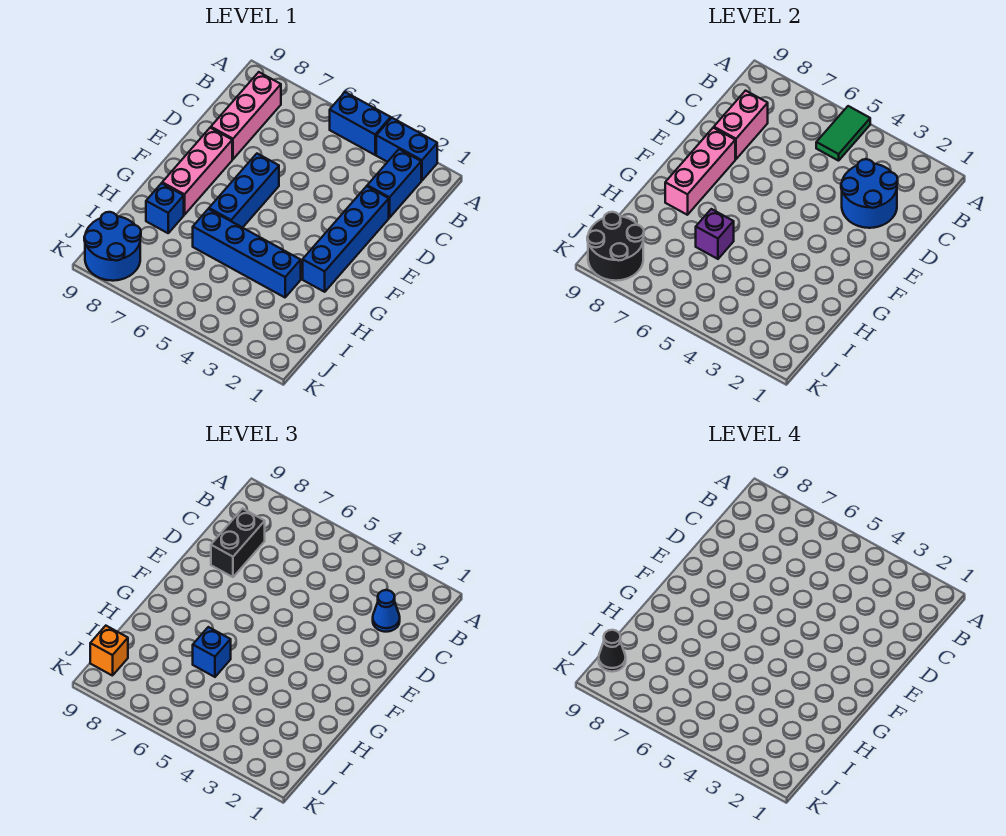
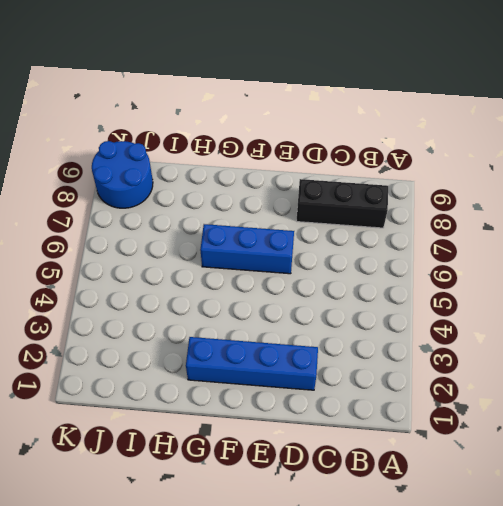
black brick B8:D8 level 1 -> pink brick B8:D8 level 1
none -> blue brick A2:A3 level 1
none -> blue brick A4:A5 level 1
none -> blue brick B2:C2 level 1

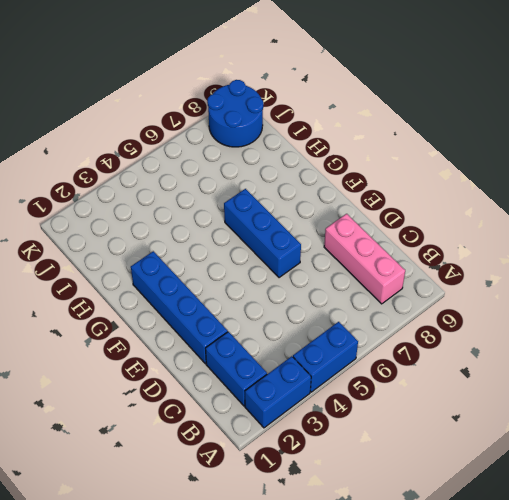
none -> pink brick E8:G8 level 1
none -> blue brick H3:H6 level 1
none -> blue brick H8 level 1

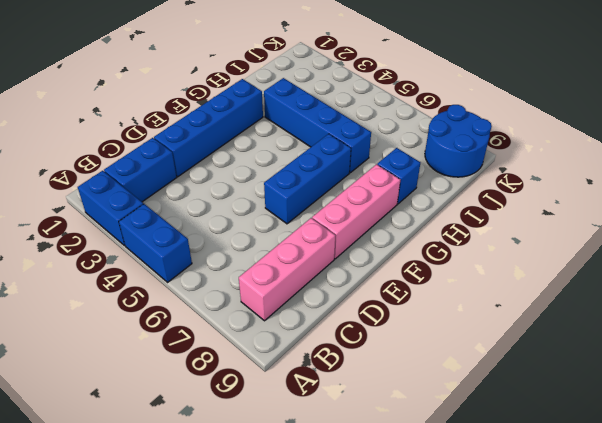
none -> green tile A5:B5 level 2
none -> blue round brick C2:D3 level 2
none -> pink brick C8:D8 level 2

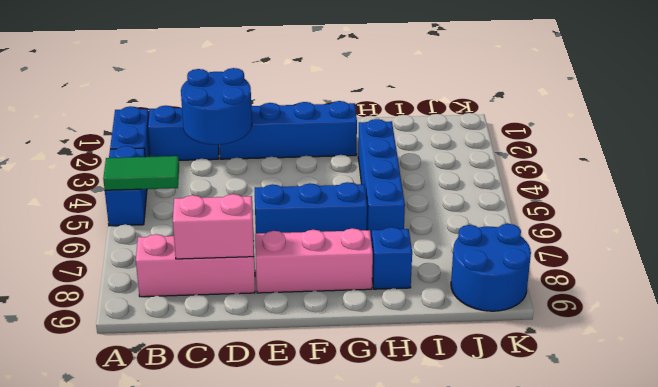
none -> pink brick E8:G8 level 2
none -> purple brick H6 level 2
none -> black round brick J8:K9 level 2

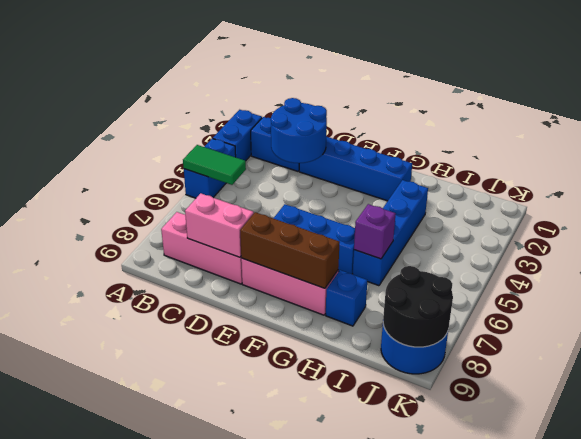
brown brick E8:G8 level 2 -> pink brick E8:G8 level 2
none -> blue cone C2 level 3
none -> black brick C8:D8 level 3
none -> blue brick H6 level 3

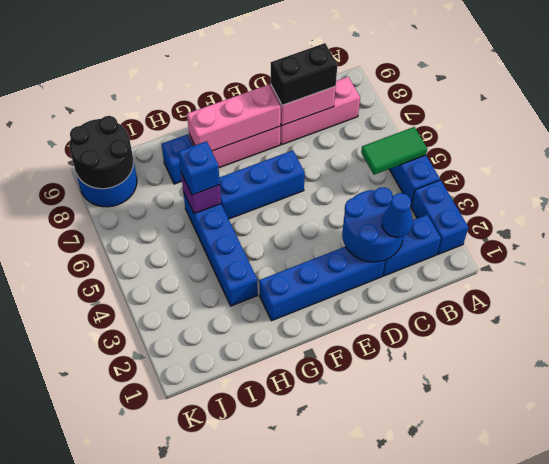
none -> orange brick J9 level 3
none -> black cone J9 level 4

